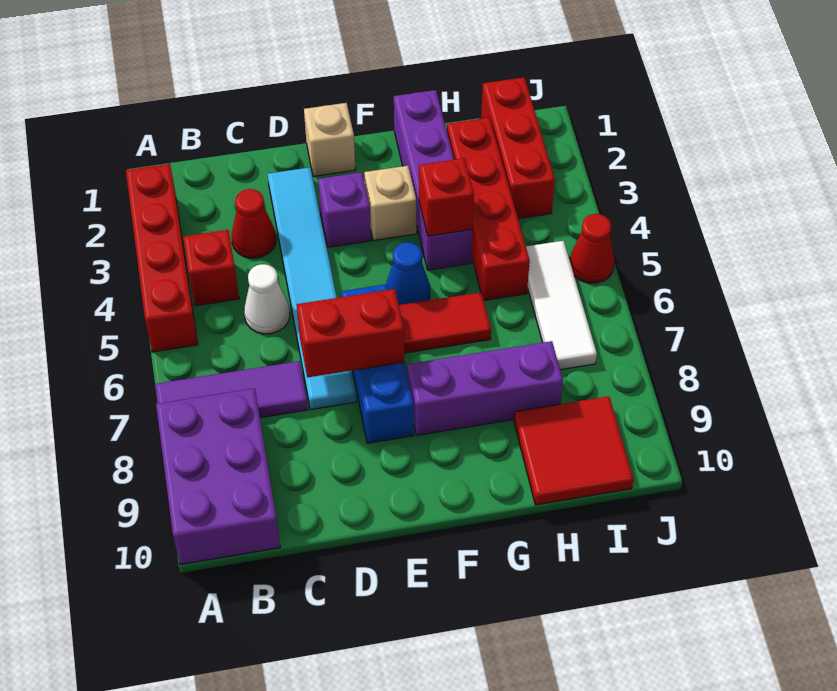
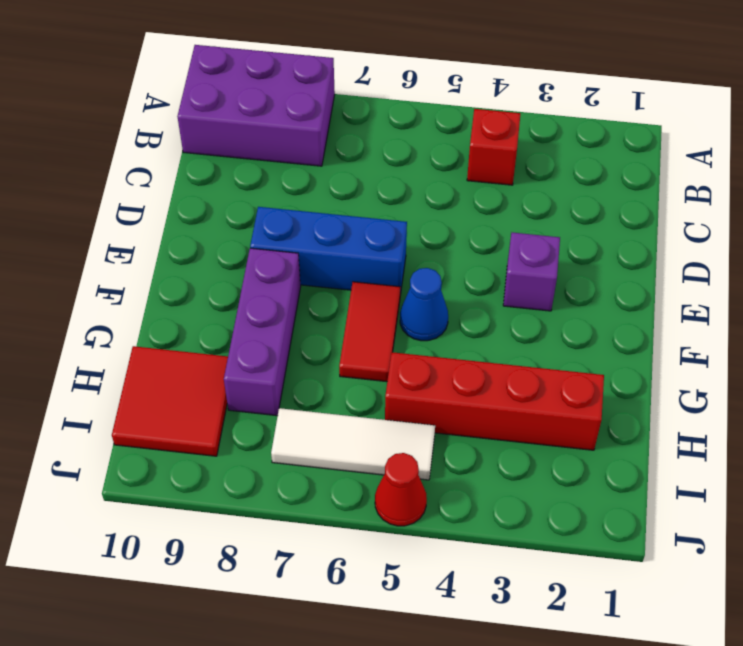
none -> red brick A2:A5 level 1
none -> purple tile A7:C7 level 1
none -> red cone C3 level 1

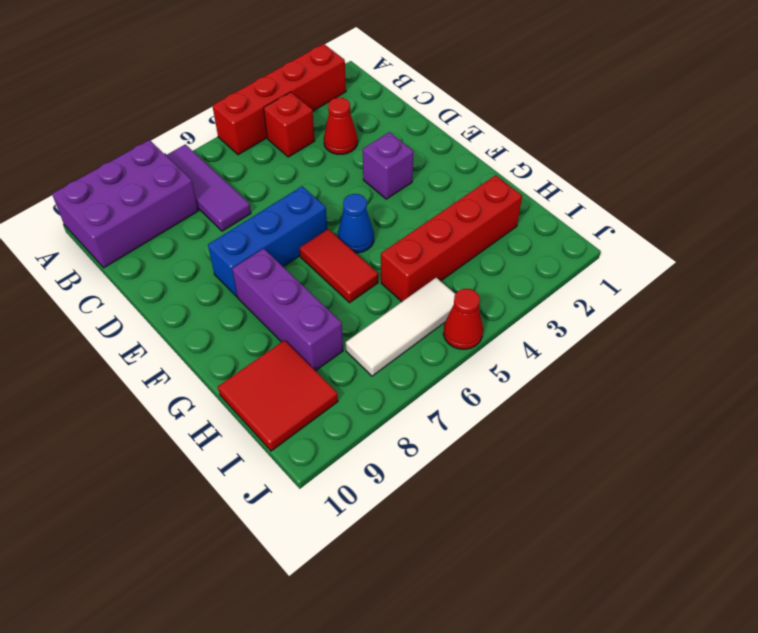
none -> white cone C5 level 1
none -> cyan tile D2:D7 level 1
none -> tan brick E1 level 1

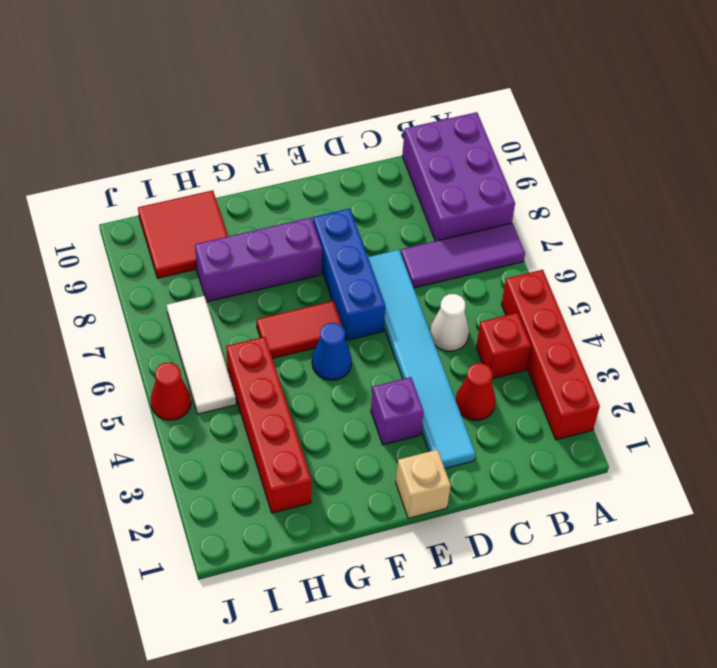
none -> tan brick F3 level 1
none -> purple brick G1:G4 level 1
none -> red brick I1:I3 level 1

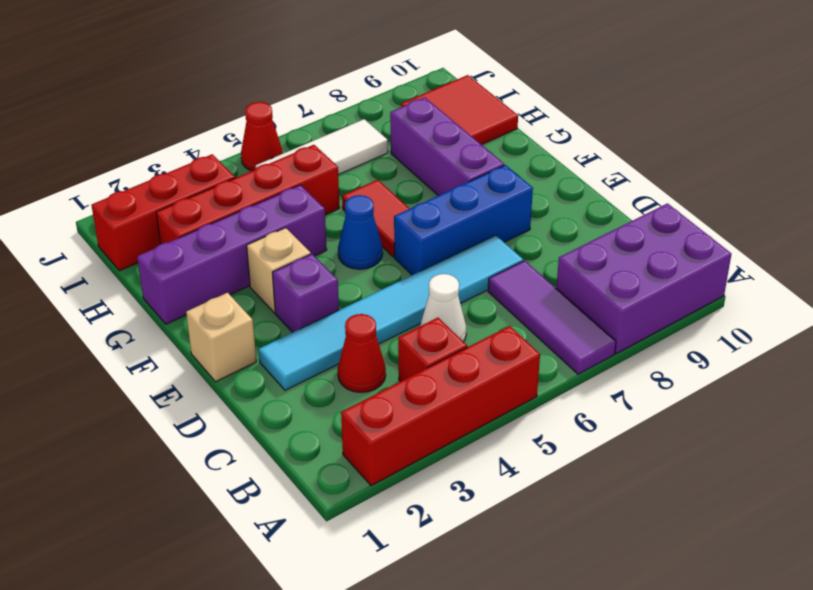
none -> red brick D7:E7 level 2
none -> red brick G4 level 2

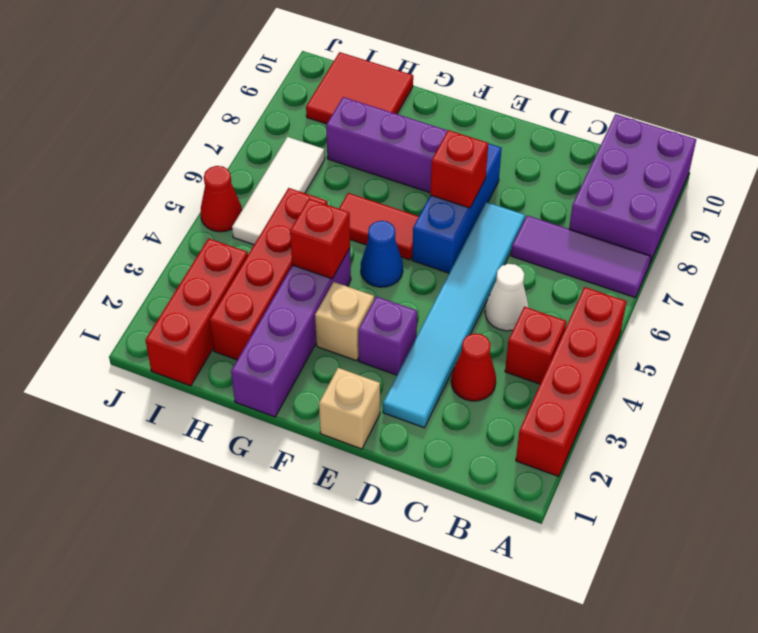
red brick E7 level 2 -> red brick D7:E7 level 2

